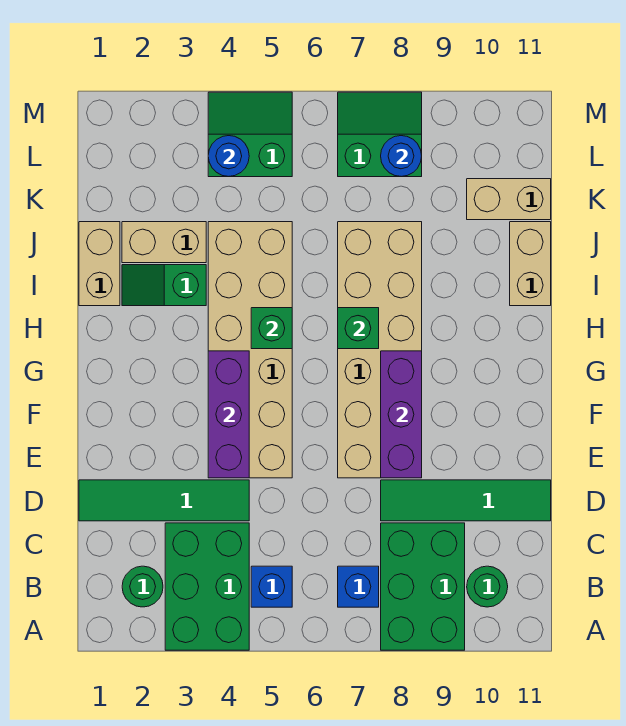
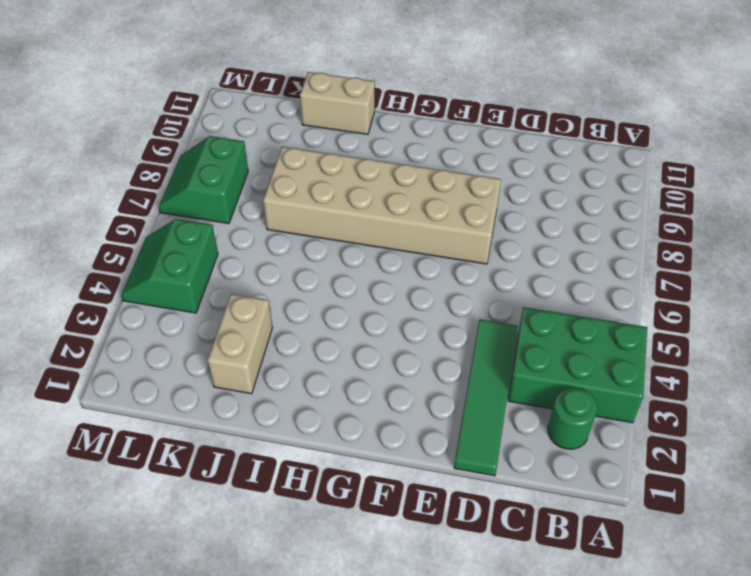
none -> green brick A8:C9 level 1
none -> blue brick B5 level 1
none -> blue brick B7 level 1

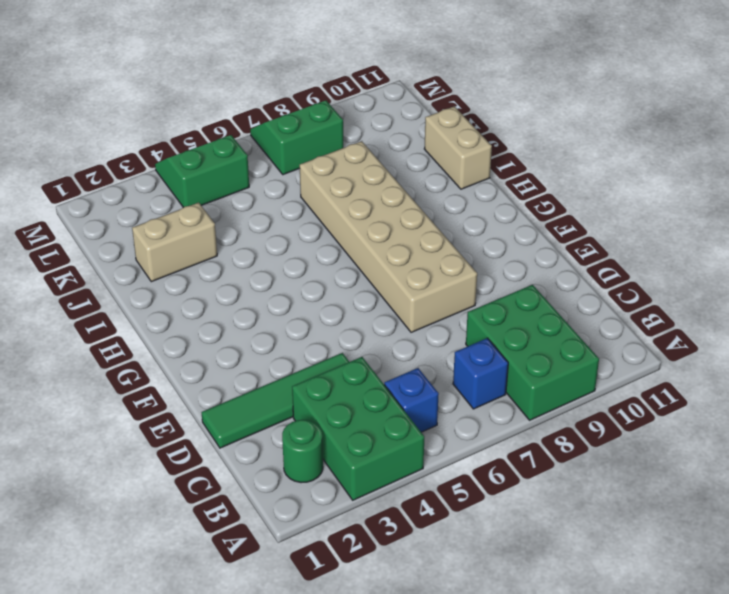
none -> green round brick B10 level 1
none -> green tile D8:D11 level 1
none -> tan brick E4:J5 level 1

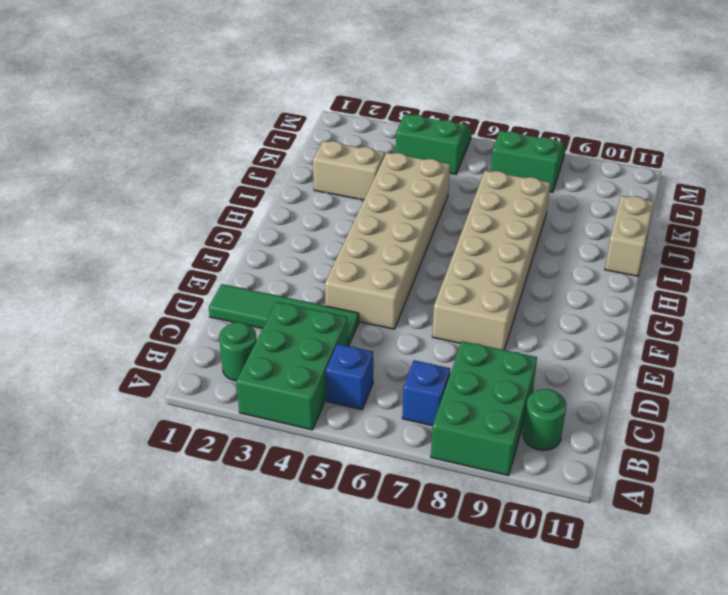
none -> green tile D8:D11 level 1
none -> tan brick I1:J1 level 1
none -> green slope I2:I3 level 1 top 3

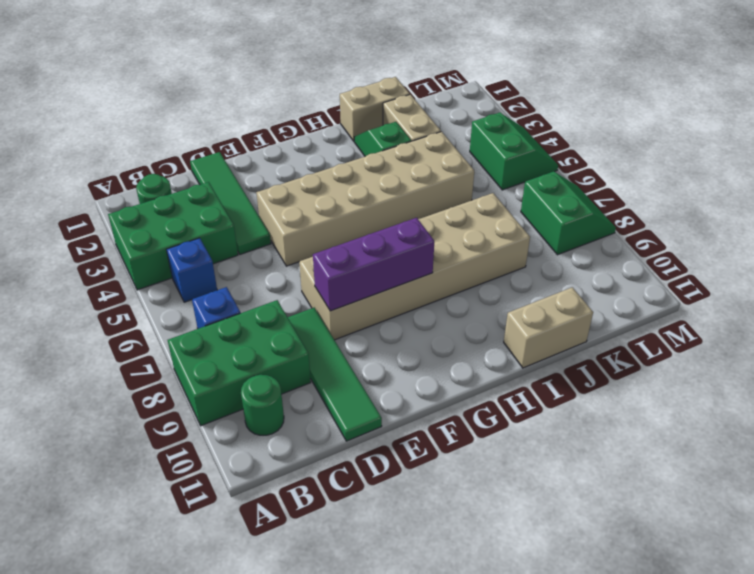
none -> tan brick K10:K11 level 1
none -> purple brick E4:G4 level 2
none -> green brick H5 level 2

